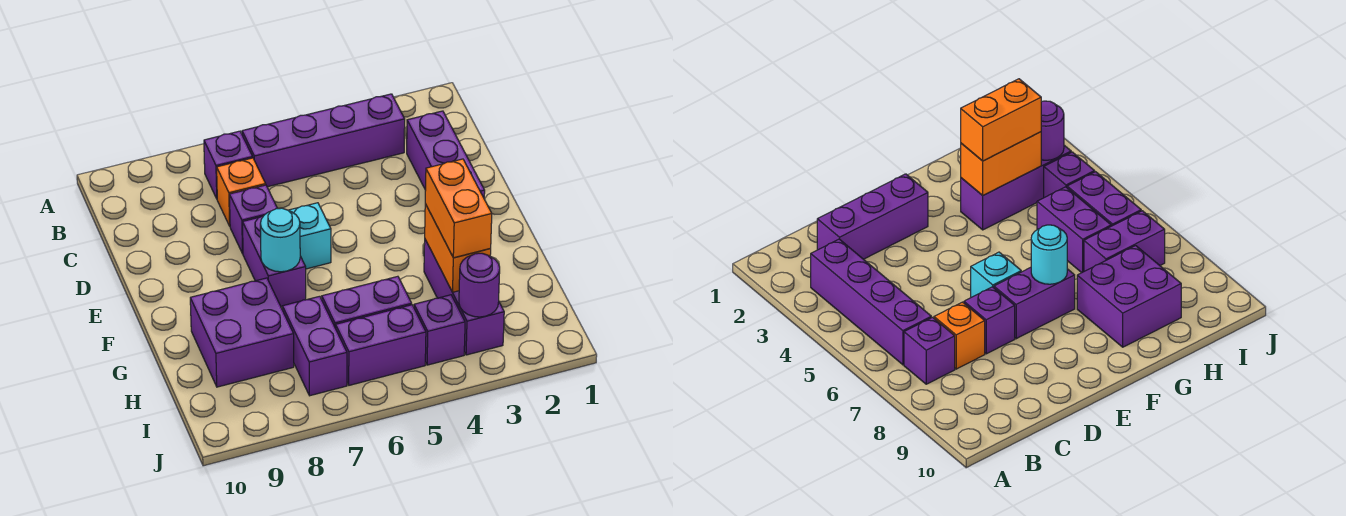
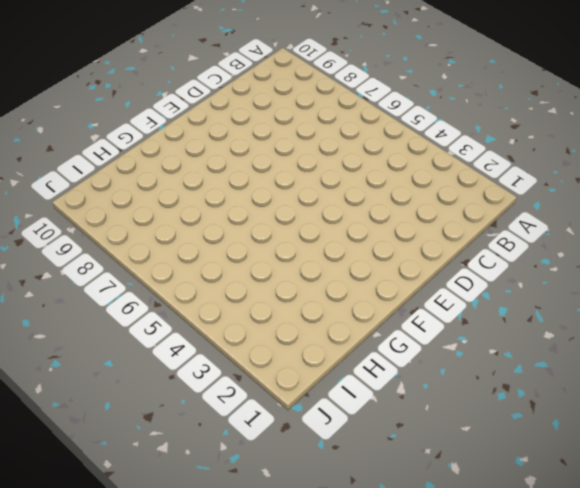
none -> purple brick B3:B6 level 1
none -> purple brick B7 level 1
none -> purple brick C2:E2 level 1

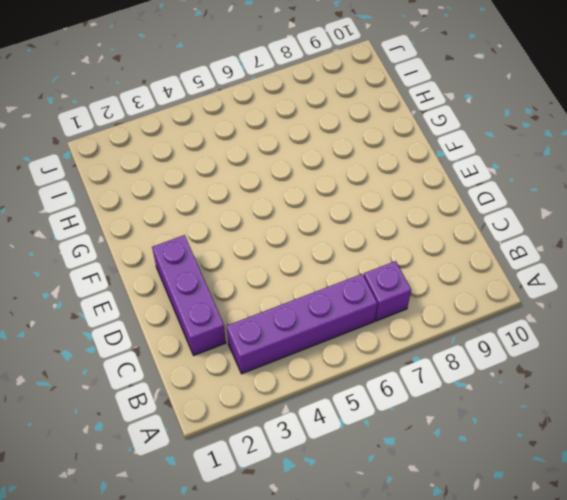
none -> orange brick C7 level 1
none -> purple brick D7 level 1
none -> cyan brick E6 level 1

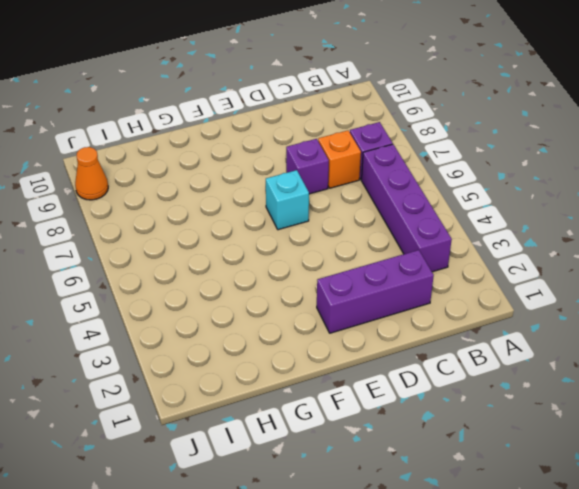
orange cone J9 level 1 -> none
none -> purple brick E7:F7 level 1
none -> purple brick G3:I3 level 1
none -> purple brick G8:H9 level 1

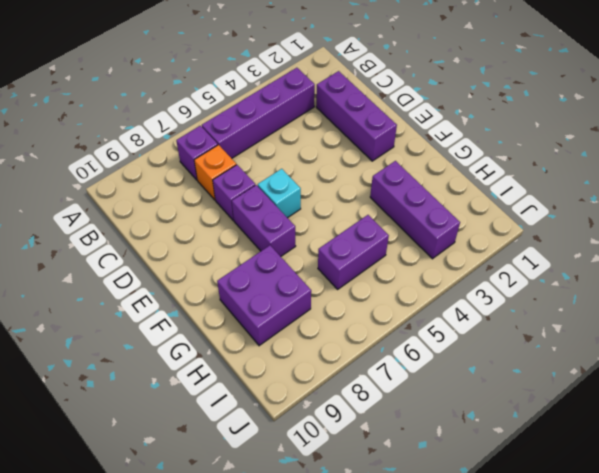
none -> purple brick H7:I7 level 1
none -> purple brick I4 level 1
none -> purple brick I5:I6 level 1

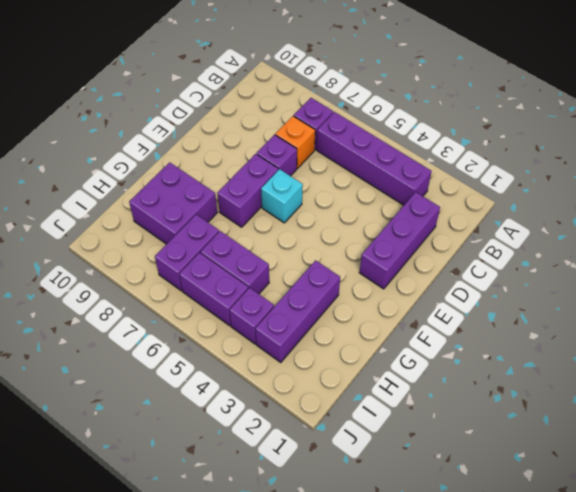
none -> cyan round brick F7 level 2
none -> orange brick G3:H3 level 2
none -> purple round brick I3 level 2

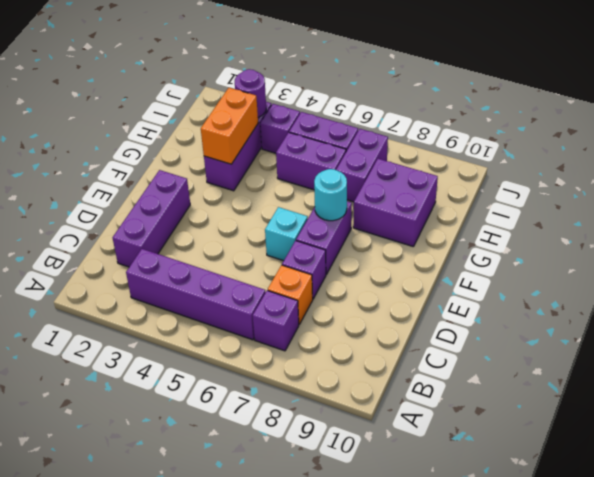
none -> orange brick G3:H3 level 3

